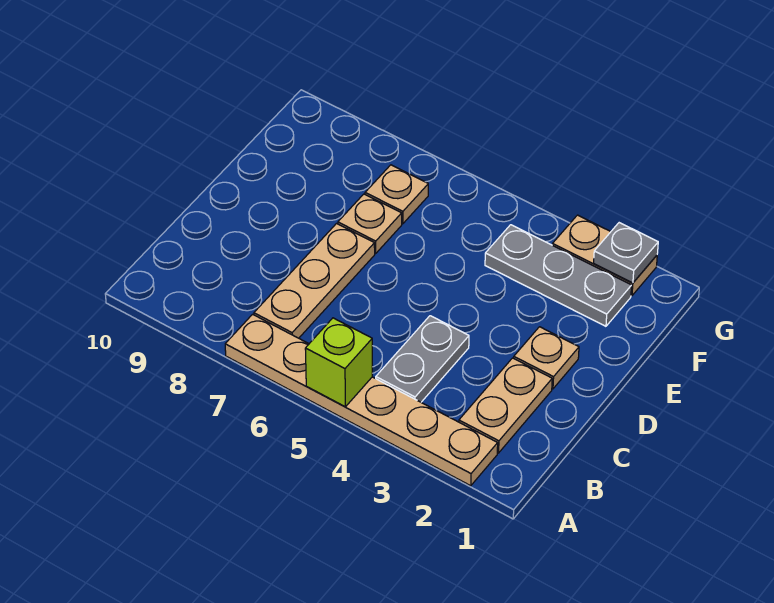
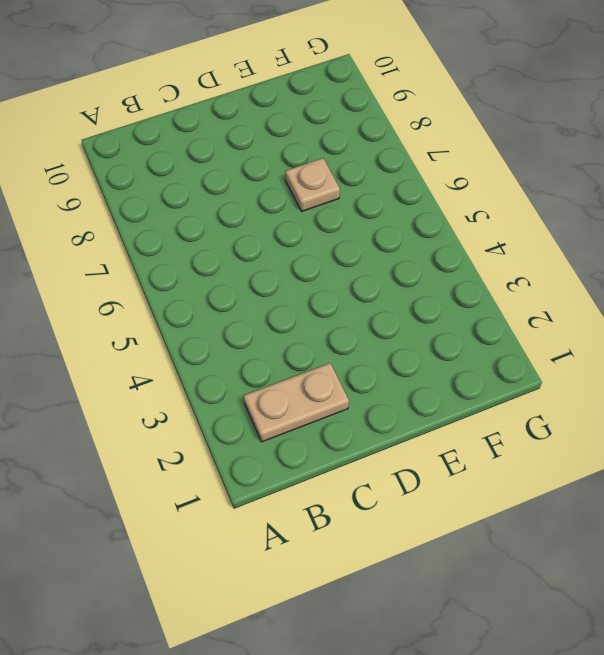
none -> tan plate A2:A7 level 1
none -> grey plate B4:C4 level 1

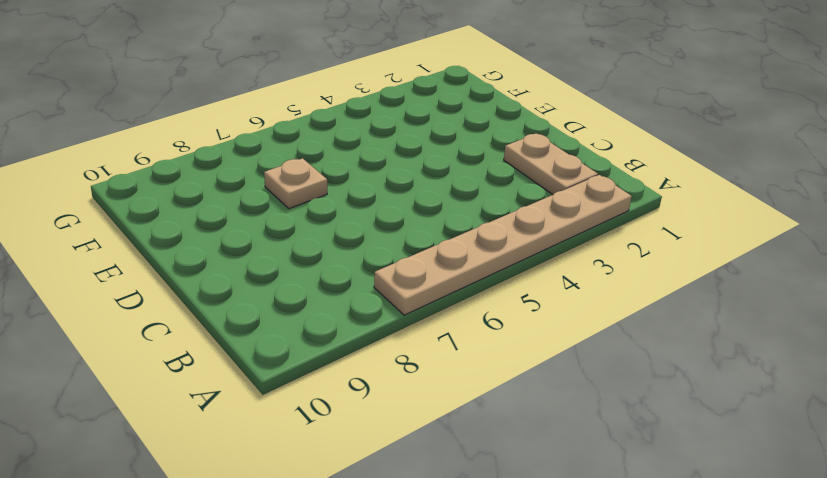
none -> grey plate B4:C4 level 1
none -> tan plate B7:D7 level 1

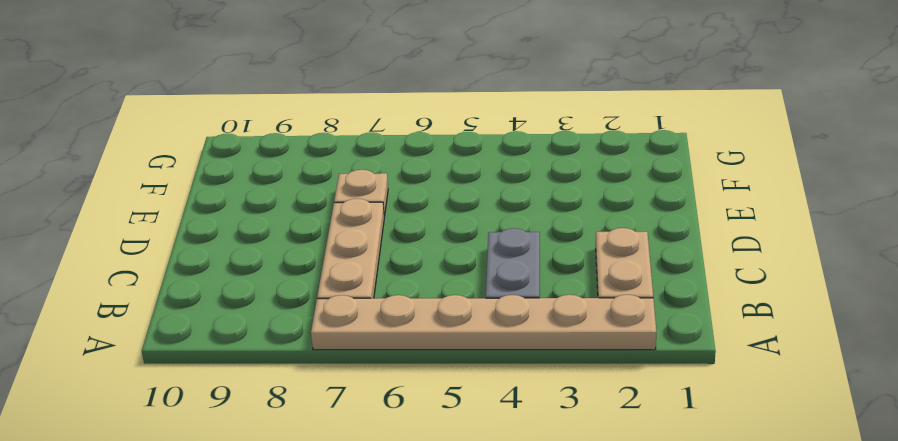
none -> tan plate D2 level 1
none -> grey plate F2:F4 level 1

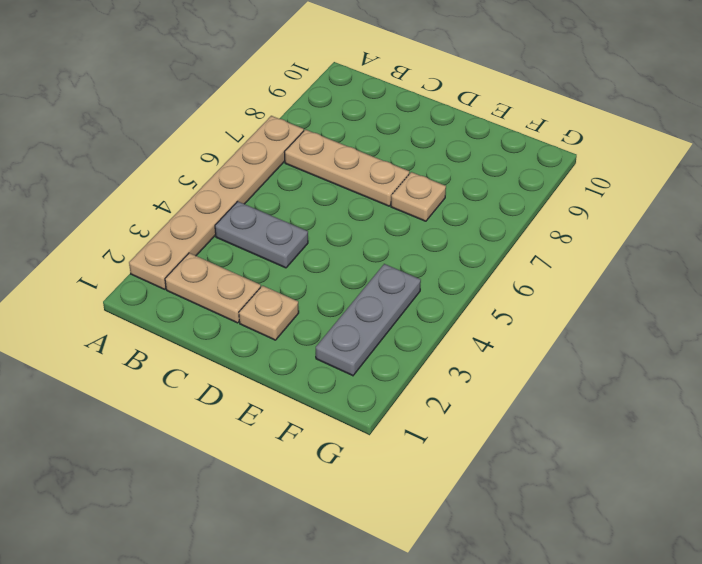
none -> tan plate F7 level 1
none -> tan plate G2:G3 level 1

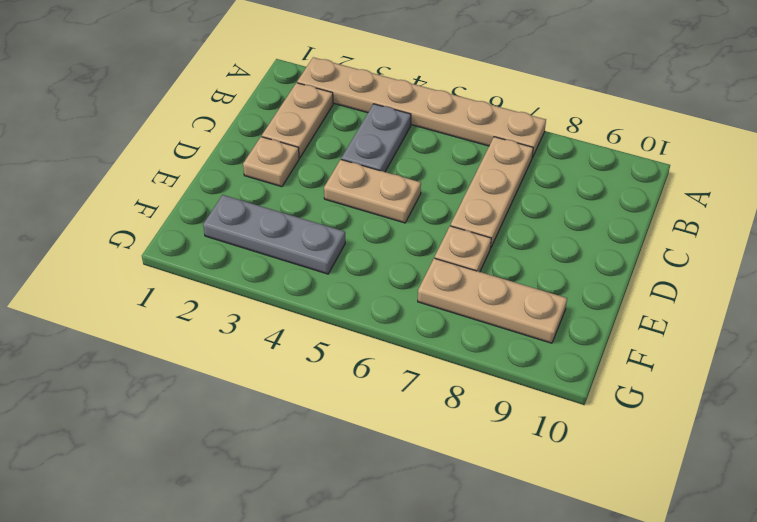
tan plate D4:D5 level 1 -> tan plate G2:G3 level 1
tan plate F7:F9 level 1 -> tan plate F7 level 1
none -> lime brick A5 level 2
none -> grey plate G2 level 2

